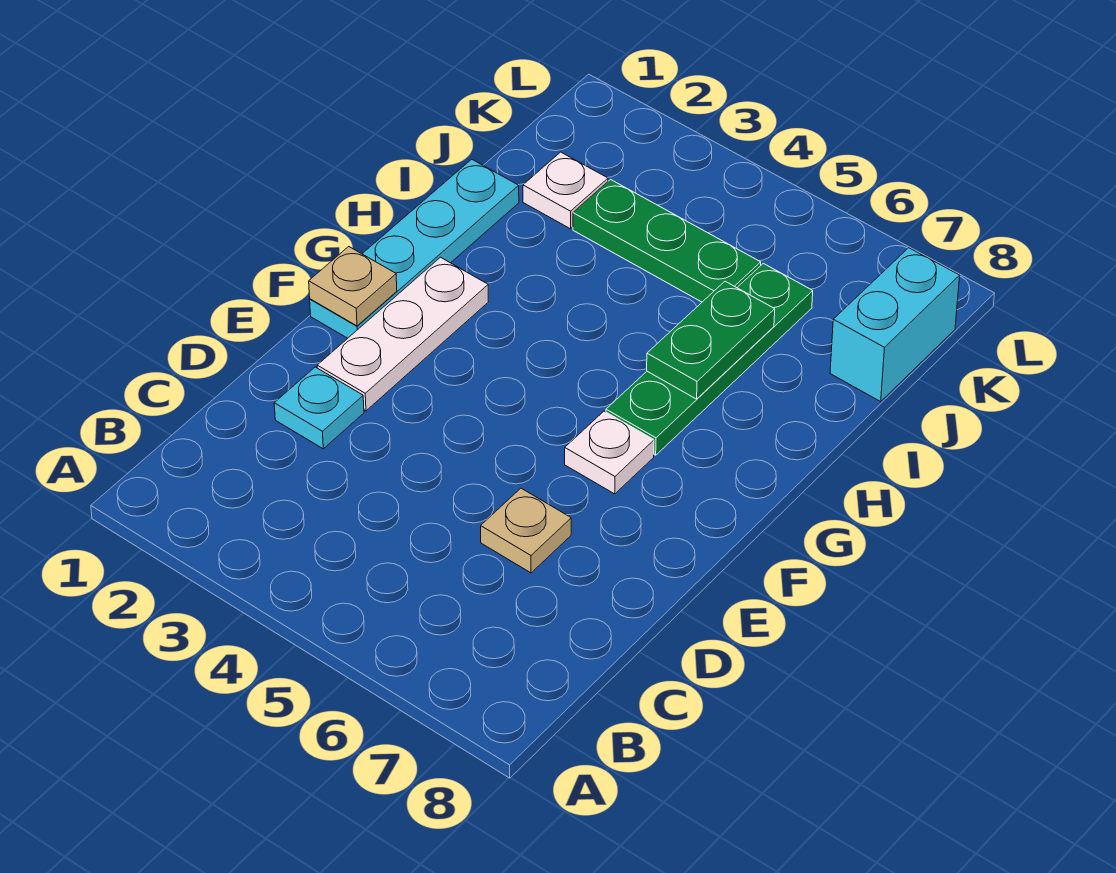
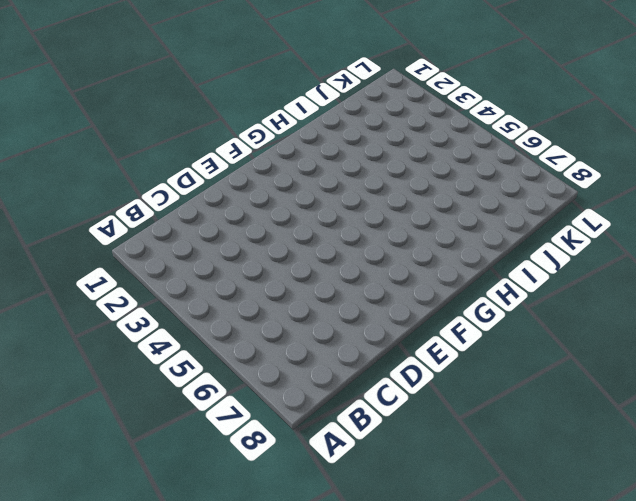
none -> cyan plate D2 level 1
none -> tan plate D6 level 1

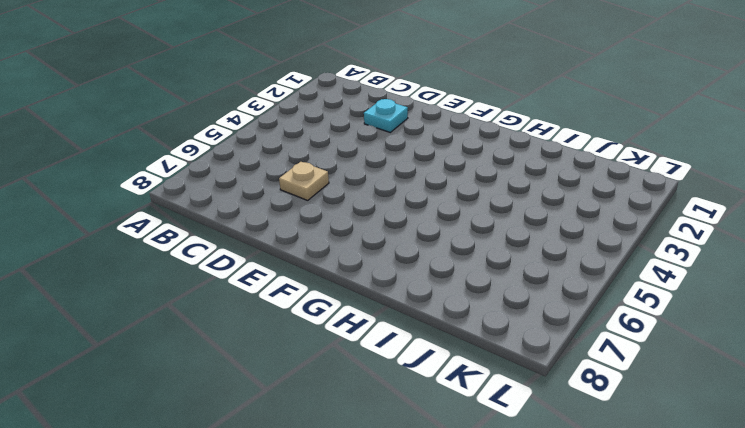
none -> white plate E2:G2 level 1
none -> cyan plate F1:I1 level 1

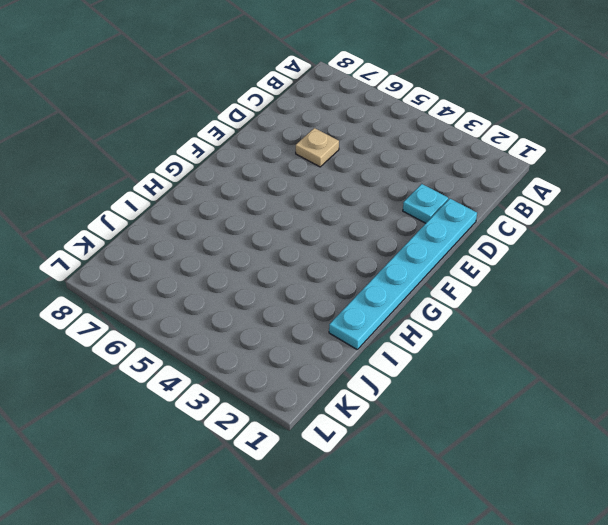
cyan plate D1:I1 level 1 -> cyan plate F1:I1 level 1
none -> white plate E2:G2 level 1
none -> white plate F6 level 1

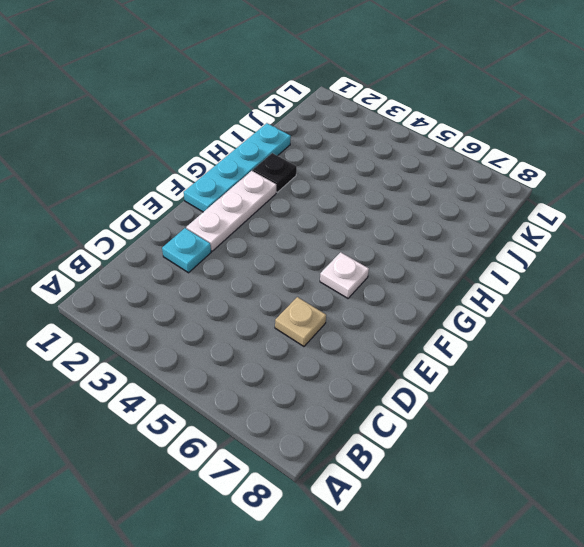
black plate H2 level 1 -> none
none -> green plate G6:J6 level 1
none -> white plate J2 level 1

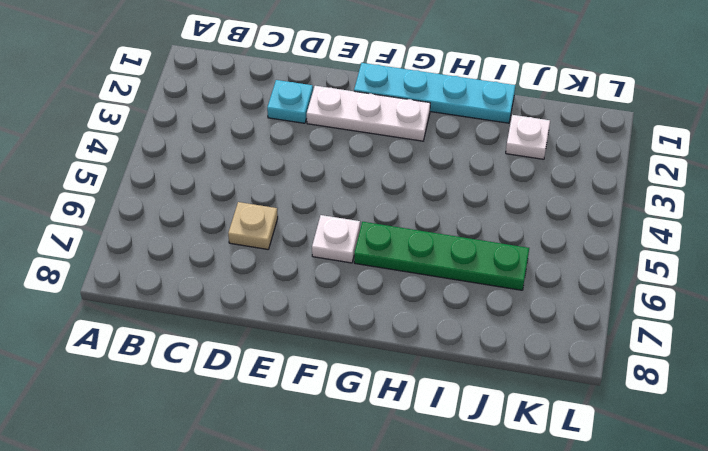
none -> green plate J3:J5 level 1
none -> cyan brick J8:K8 level 1

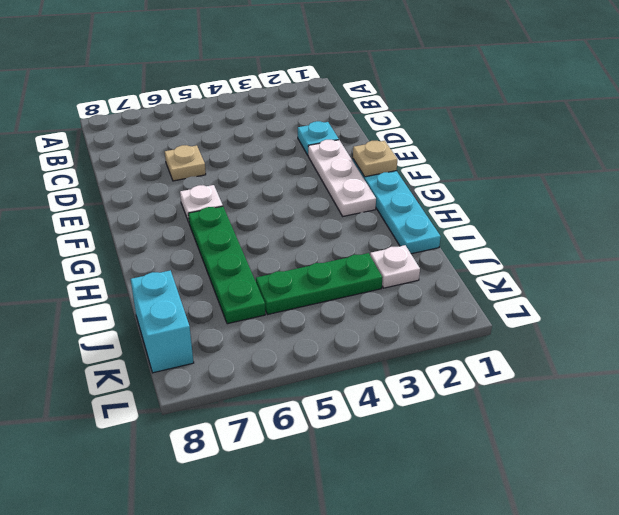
none -> green plate H6:I6 level 2

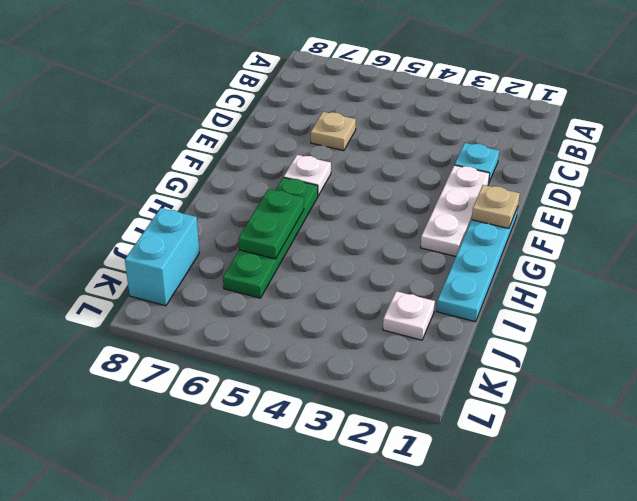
none -> green plate J3:J5 level 1

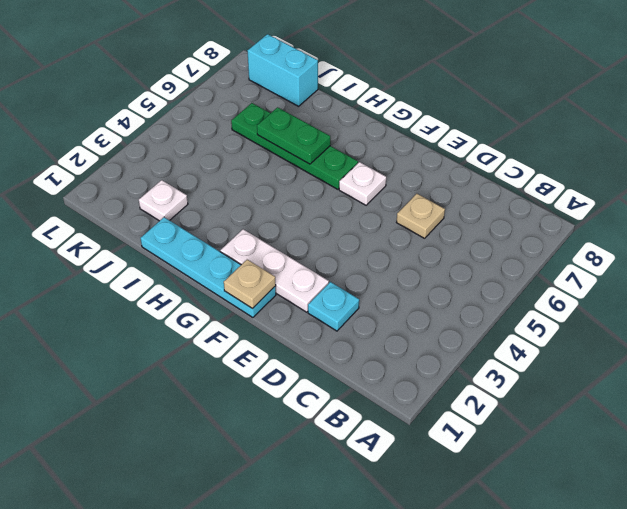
none -> green plate J3:J5 level 1

